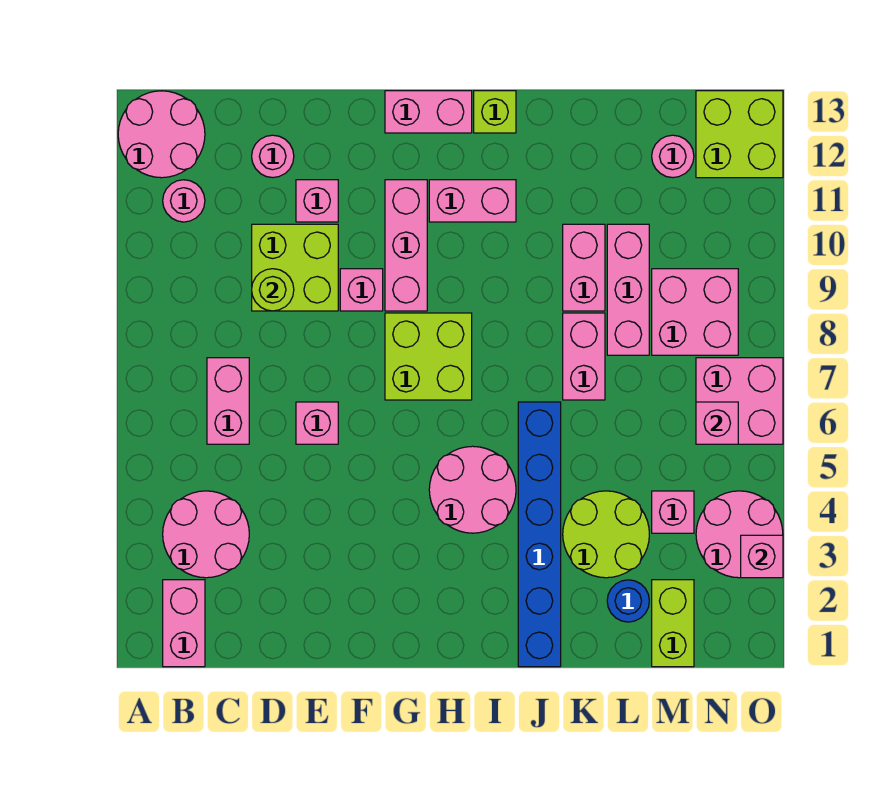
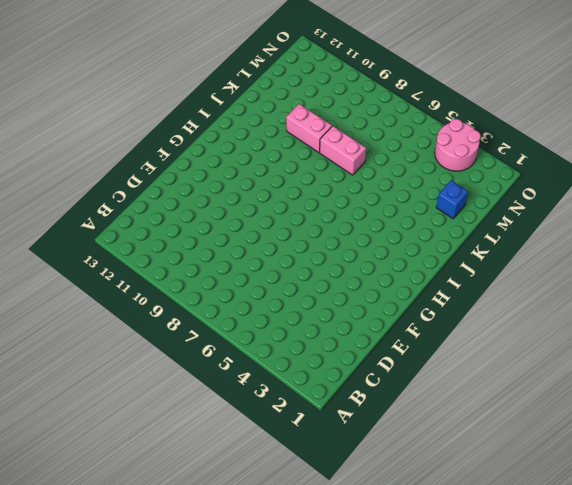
blue brick L2 level 1 -> blue round brick L2 level 1
none -> pink round brick A12:B13 level 1
none -> pink brick B1:B2 level 1
none -> pink round brick B3:C4 level 1
none -> pink round brick B11 level 1

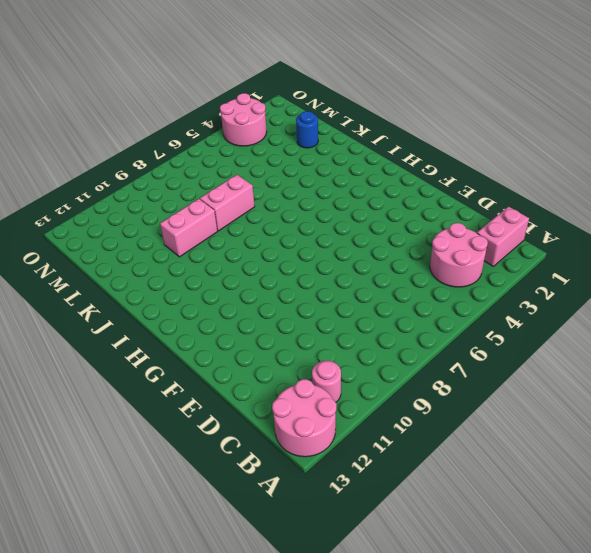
none -> pink brick C6:C7 level 1
none -> lime brick D9:E10 level 1
none -> pink round brick D12 level 1
none -> pink brick E6 level 1

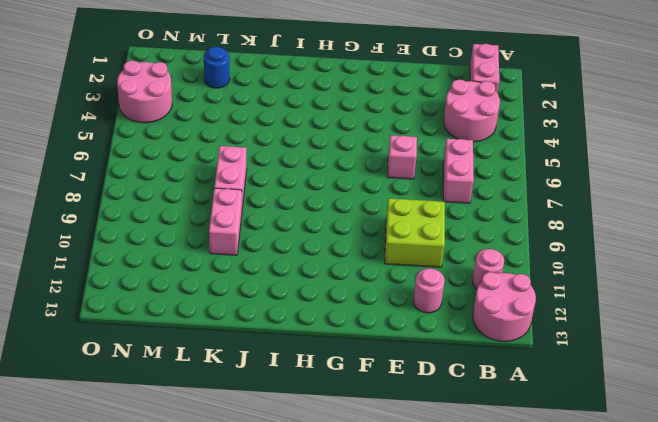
none -> pink brick E11 level 1
none -> pink brick F9 level 1
none -> lime brick G7:H8 level 1
none -> pink brick G9:G11 level 1

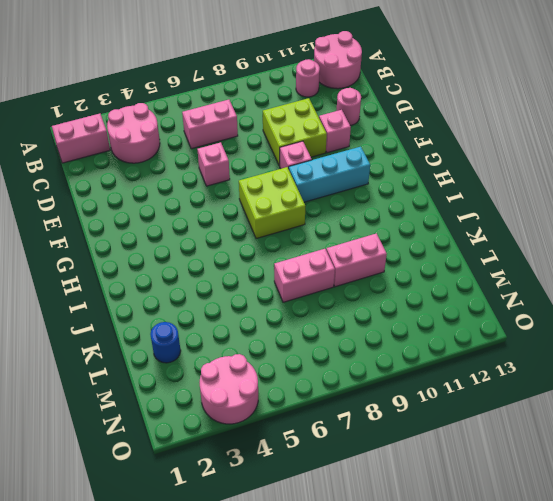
cyan brick G9:G11 level 1 -> pink brick G9:G11 level 1
none -> pink brick G13:H13 level 1
none -> pink round brick H4:I5 level 1
none -> pink brick H11:I11 level 1
none -> lime brick I13 level 1

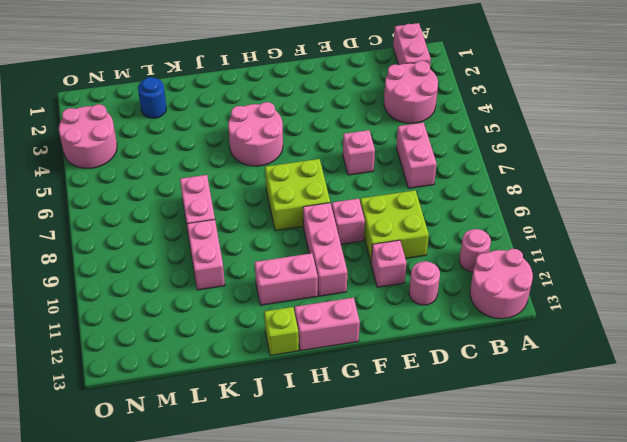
none -> blue brick J1:J6 level 1
none -> lime round brick K3:L4 level 1
none -> pink brick L8:L10 level 1
none -> lime brick M1:M2 level 1

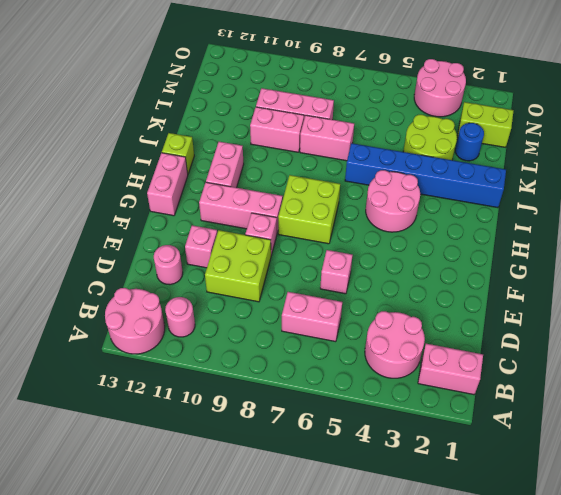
none -> pink brick M4 level 1
none -> pink brick M8:N9 level 1
none -> pink round brick M12 level 1
none -> pink brick N6:O7 level 1

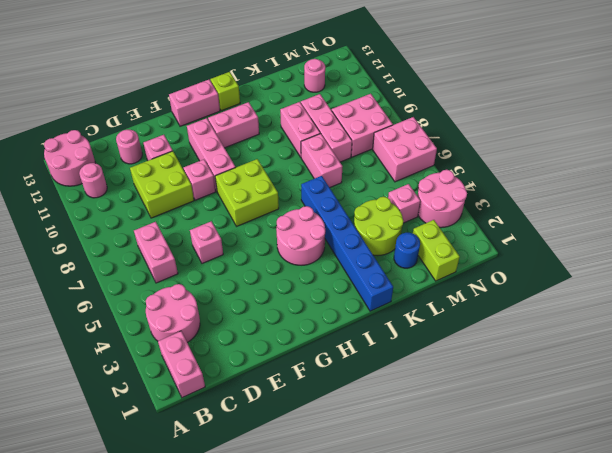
none -> lime brick N12:O13 level 1
none -> lime round brick D9 level 2
none -> pink brick N6 level 2
none -> pink brick O3 level 2

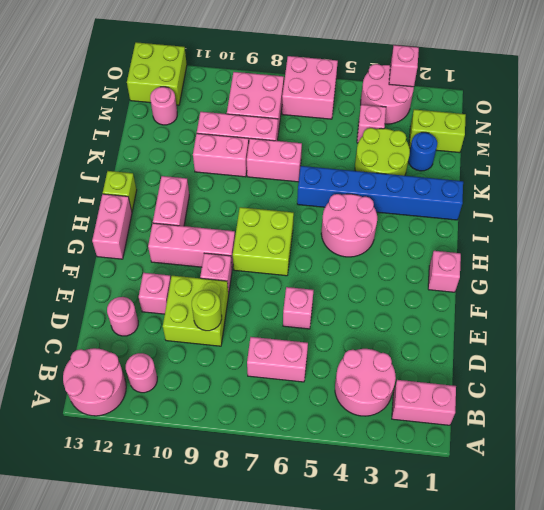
pink brick G1 level 1 -> pink brick N6 level 2

